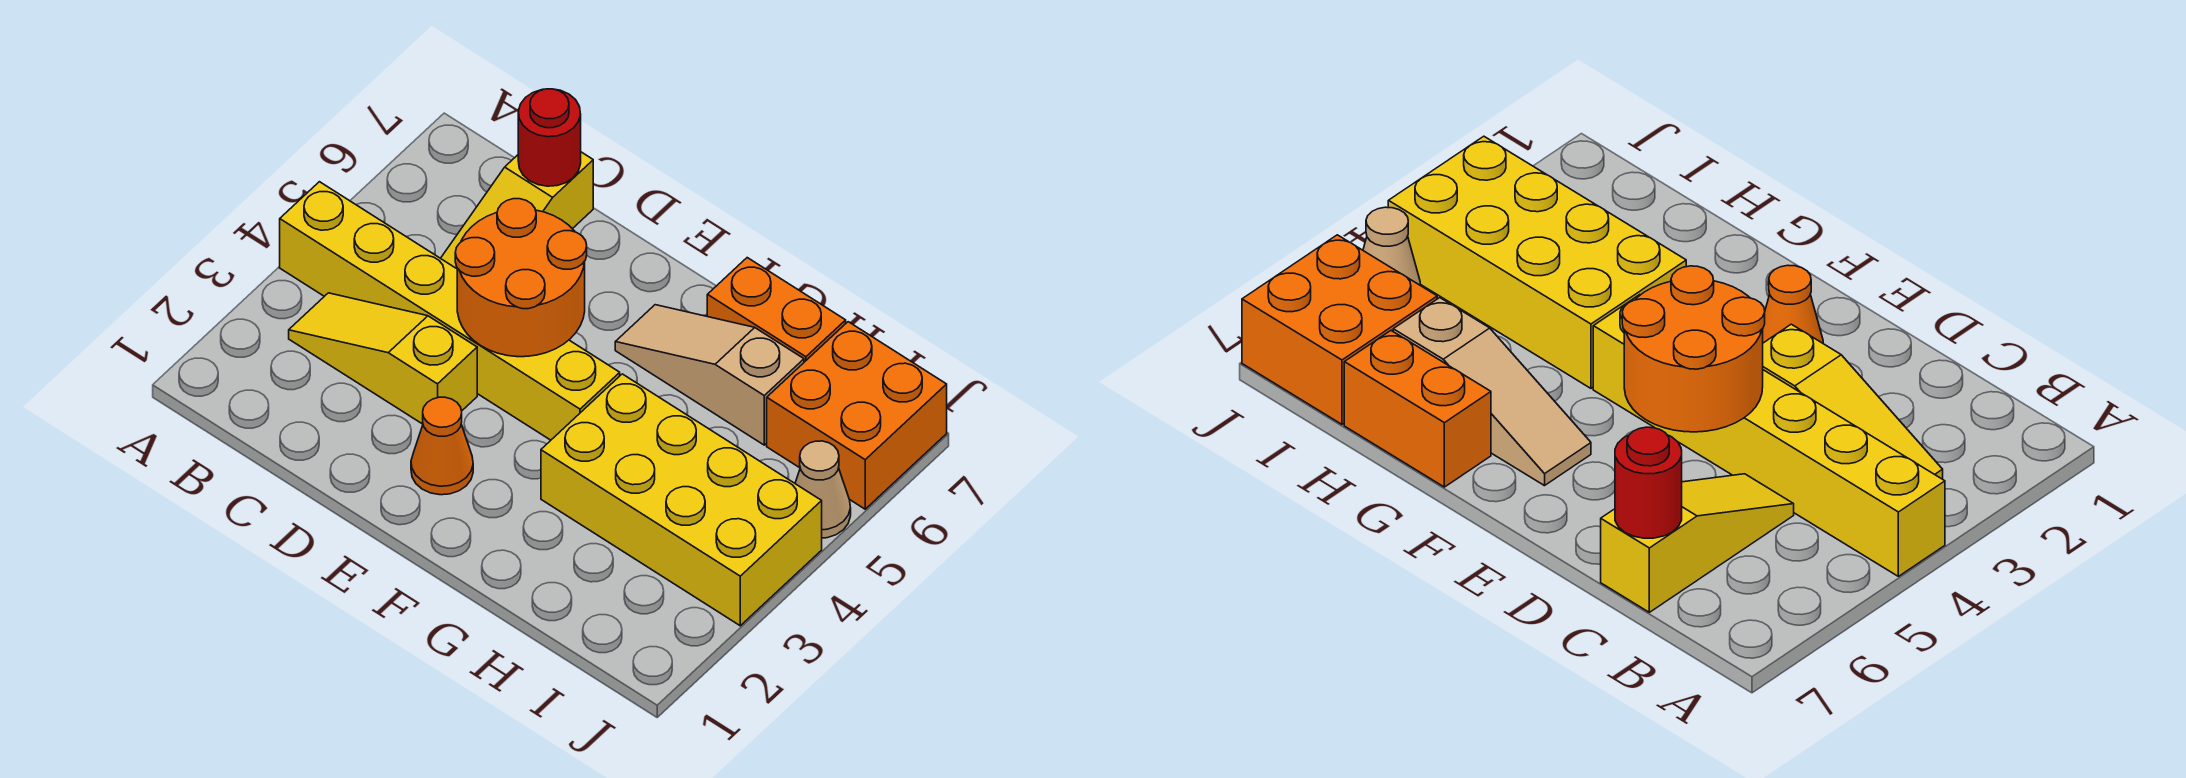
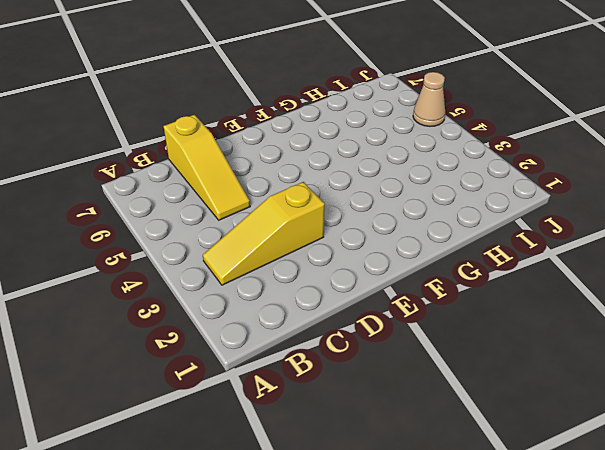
none -> yellow brick A4:F4 level 1
none -> orange cone E2 level 1

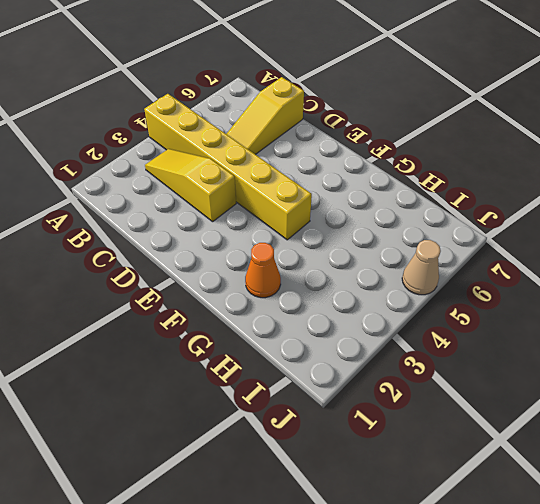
orange cone G2 level 1 -> orange cone E2 level 1
none -> tan slope F6:H6 level 1 top H
none -> yellow brick G3:J4 level 1

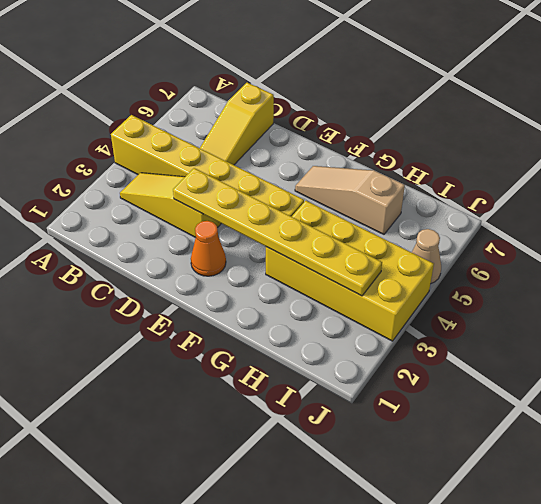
yellow plate D3:I3 level 2 -> none
none -> orange brick G7:H7 level 1
none -> orange brick I6:J7 level 1

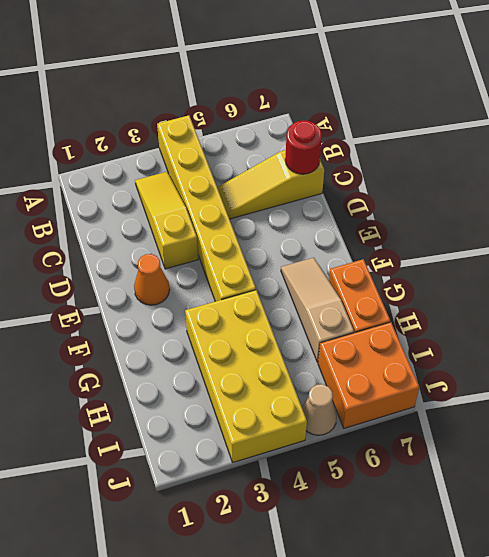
none -> orange round brick D4:E5 level 2

